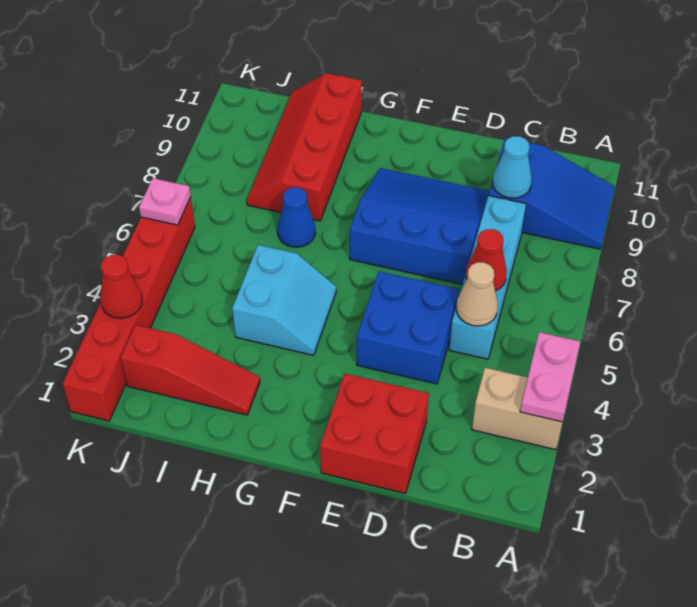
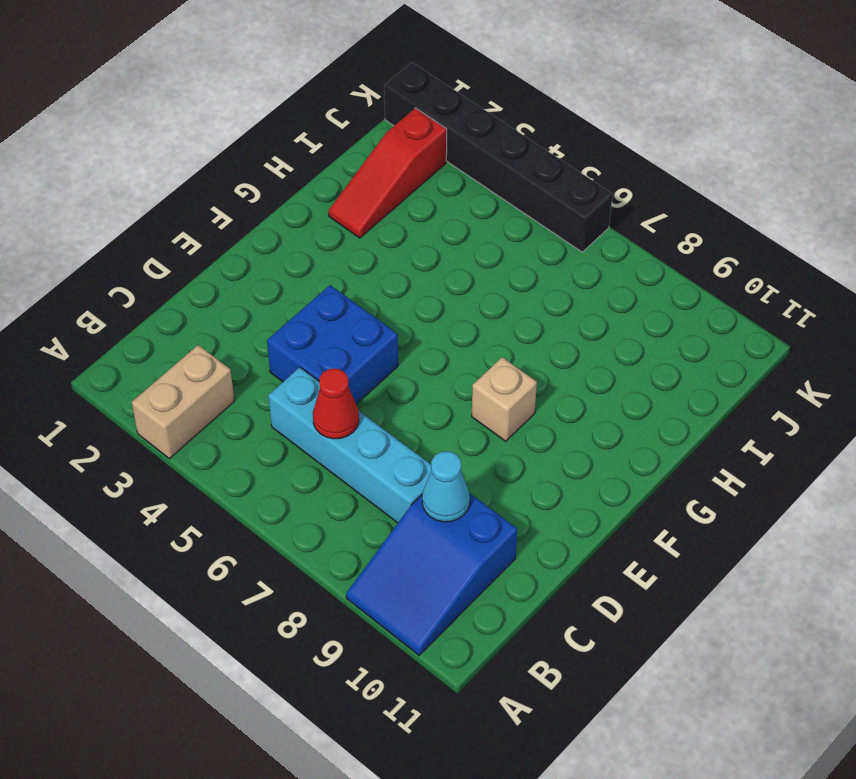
tan brick F8 level 1 -> blue slope D7:F9 level 1 top 7
black brick K1:K6 level 1 -> red brick K1:K6 level 1
none -> red brick D1:E2 level 1
none -> cyan slope G4:H5 level 1 top H
none -> blue cone H7 level 1

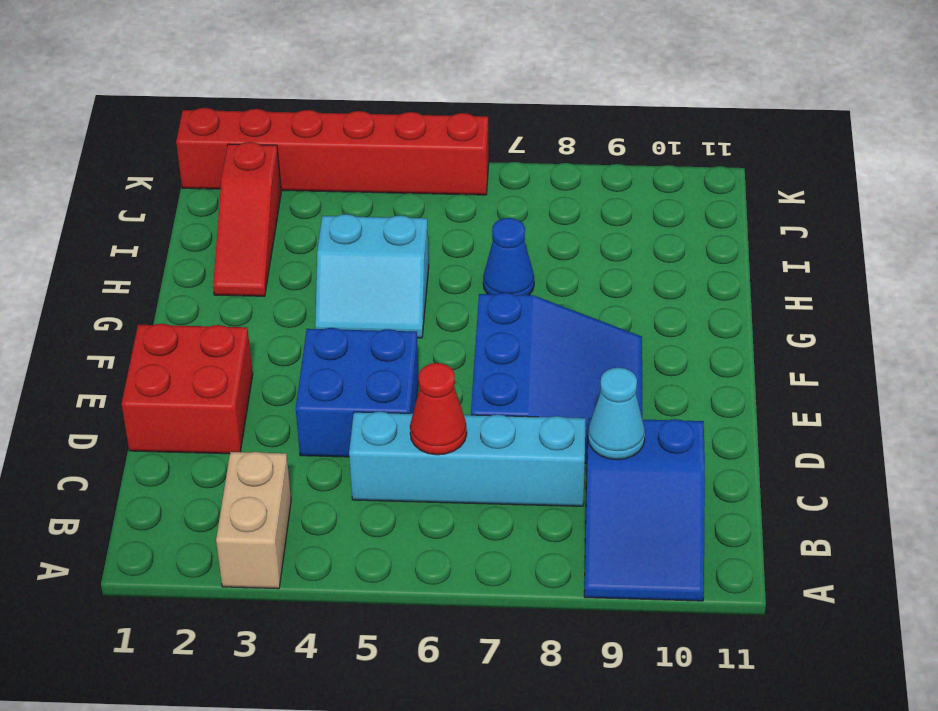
none -> red slope H8:I11 level 1 top H
none -> pink plate A3:A4 level 2
none -> tan cone C5 level 2

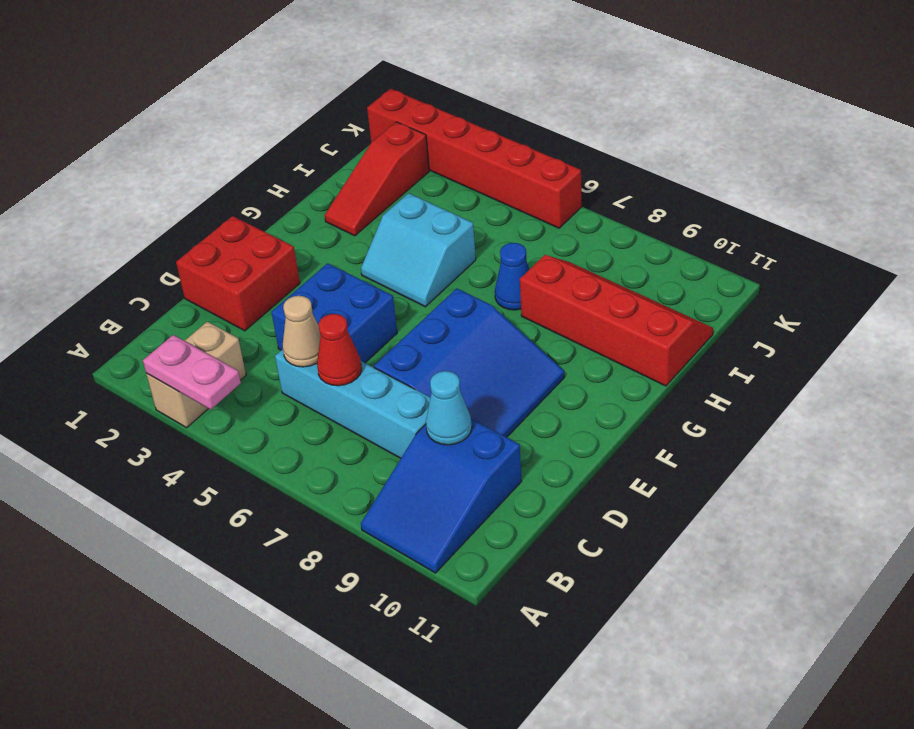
none -> red cone K3 level 2
none -> pink plate K6 level 2

